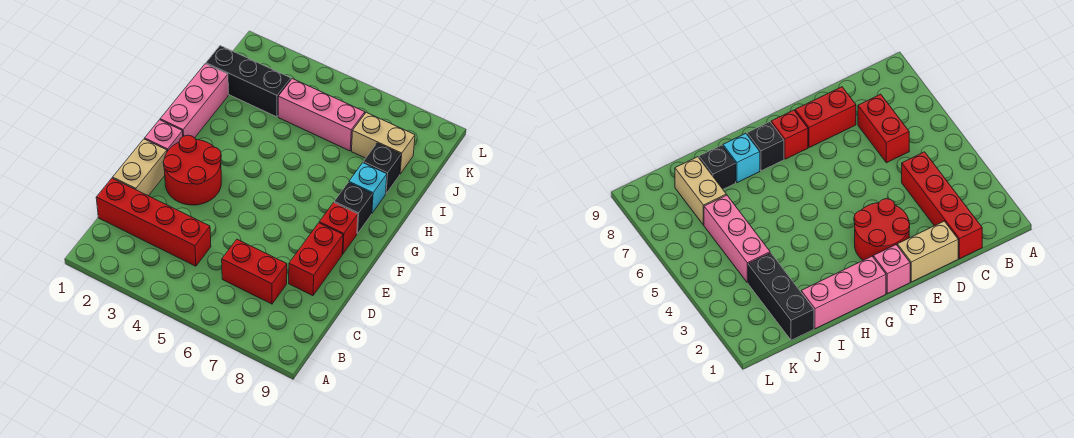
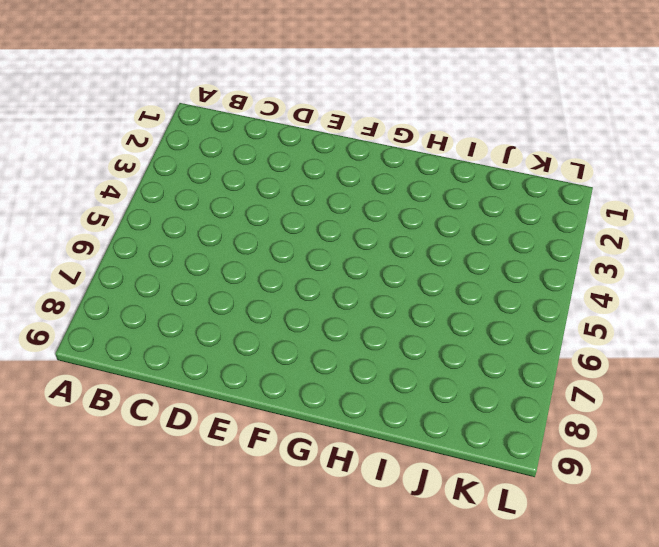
none -> red brick C1:C4 level 1
none -> red brick C6:C7 level 1
none -> tan brick D1:E1 level 1

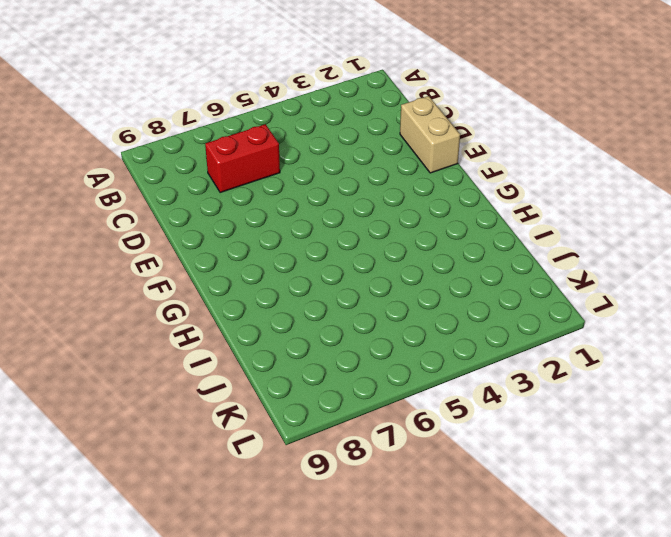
none -> red brick C1:C4 level 1
none -> red brick D8:E8 level 1
none -> red round brick E2:F3 level 1

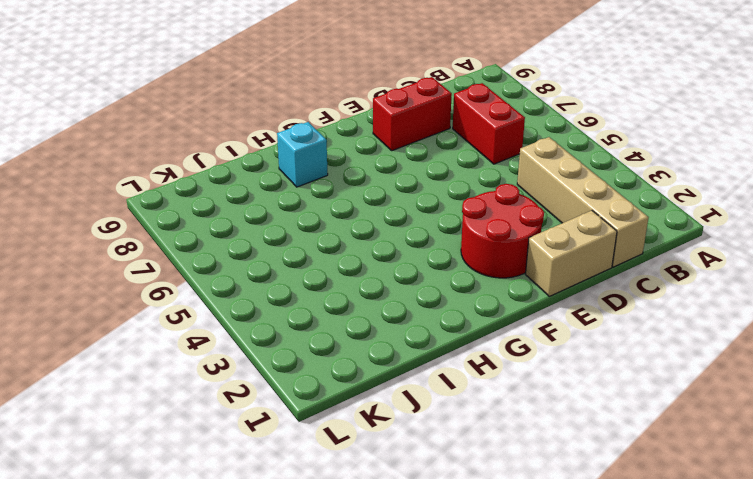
tan brick C1:C4 level 1 -> red brick C1:C4 level 1
none -> pink brick F1 level 1
none -> red brick F8 level 1
none -> pink brick G1:I1 level 1

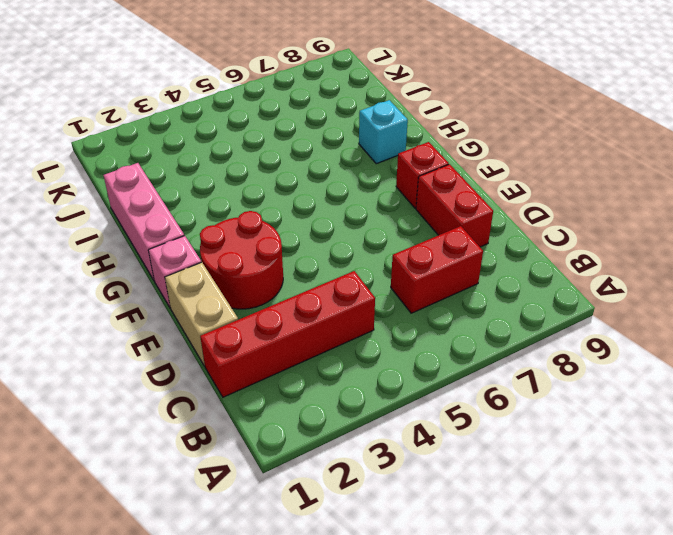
none -> black brick G8 level 1
none -> black brick I8 level 1
none -> black brick J1:J3 level 1

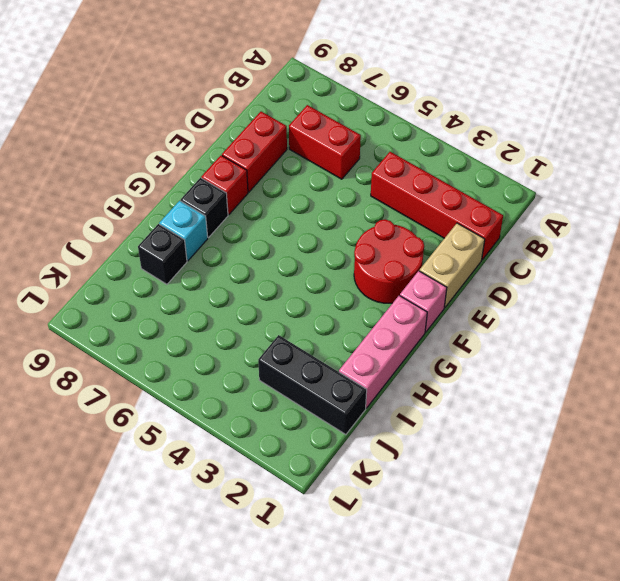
none -> pink brick J4:J6 level 1
none -> tan brick J7:J8 level 1

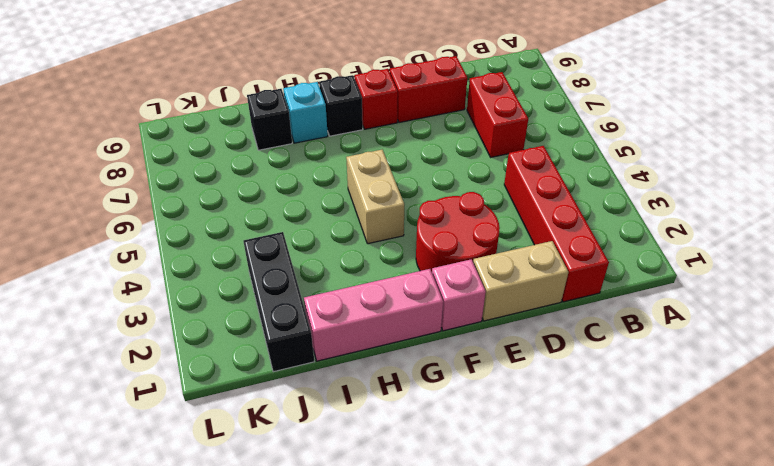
tan brick G4:G5 level 1 -> tan brick J7:J8 level 1
none -> pink brick J4:J6 level 1

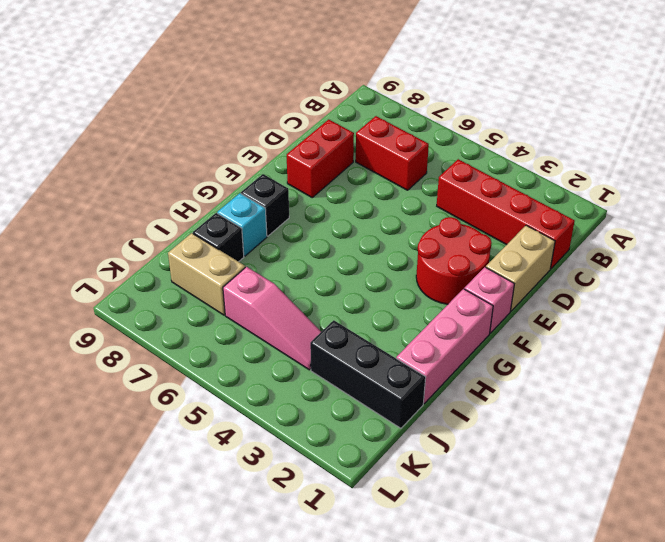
pink slope J4:J6 level 1 top 6 -> pink brick J4:J6 level 1
none -> red brick F8 level 1

